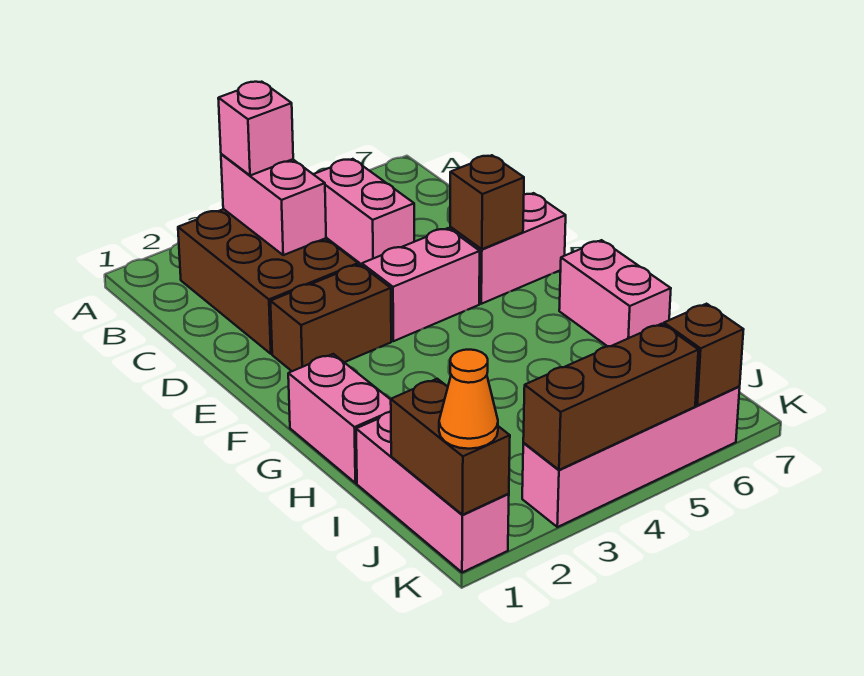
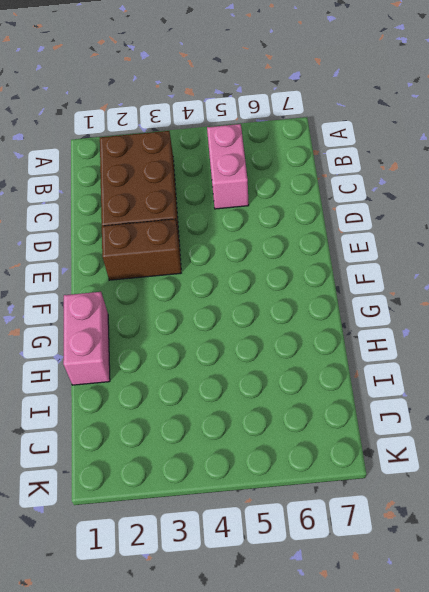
none -> pink brick E4:E5 level 1
none -> pink brick E6:E7 level 1
none -> pink brick G7:H7 level 1

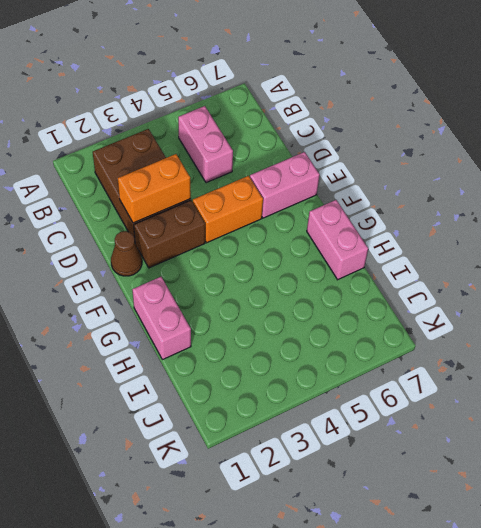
orange brick D2:D3 level 2 -> none
brown cone E1 level 1 -> none
orange brick E4:E5 level 1 -> pink brick E4:E5 level 1
none -> pink brick I1:K1 level 1
none -> pink brick K3:K6 level 1
none -> pink brick B3:C3 level 2

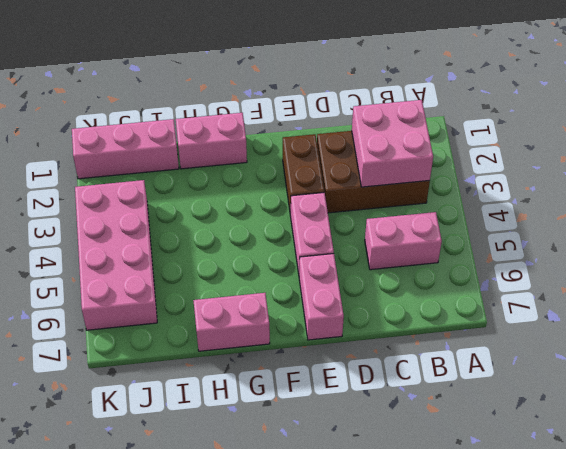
pink brick B2:C3 level 2 -> pink brick B3:C3 level 2
pink brick J3:K6 level 1 -> pink brick K3:K6 level 1
none -> brown brick E6 level 2
none -> brown brick J1:K1 level 2
none -> brown brick K3:K5 level 2

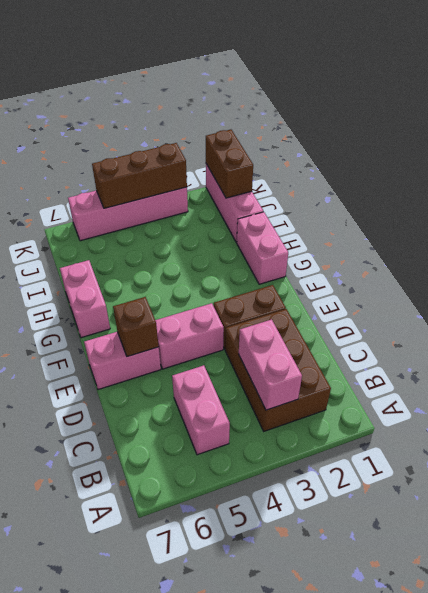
none -> brown brick K6 level 2
none -> pink brick B3 level 3
none -> orange cone K1 level 3

